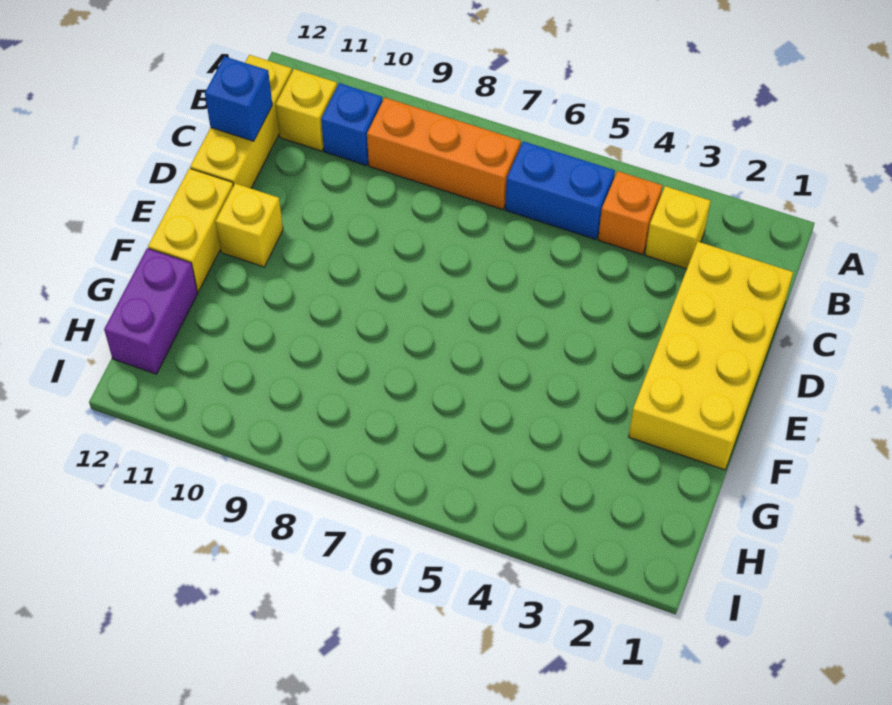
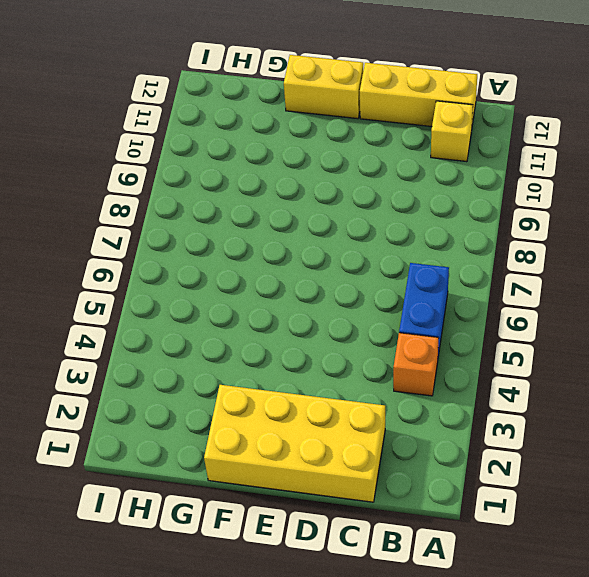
none -> yellow brick B3 level 1
none -> orange brick B7:B9 level 1
none -> blue brick B10 level 1

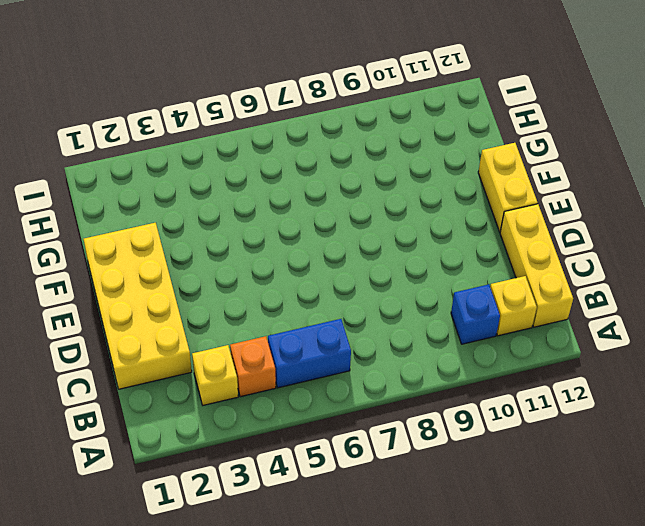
none -> orange brick B7:B9 level 1
none -> yellow brick E11 level 1
none -> purple brick G12:H12 level 1

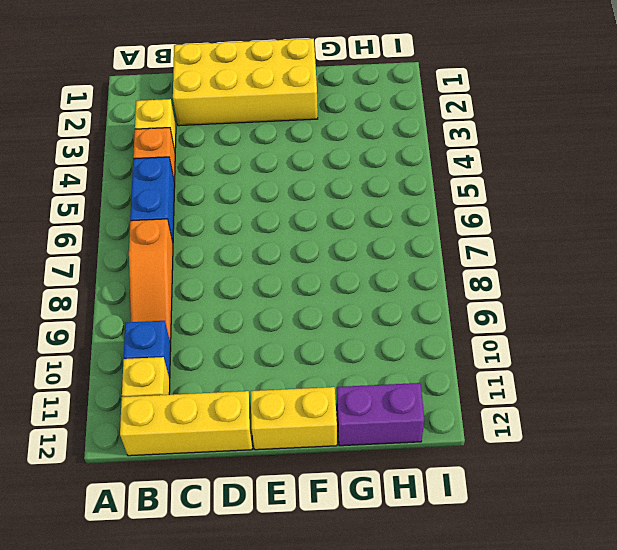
orange slope B7:B9 level 1 top 7 -> orange brick B7:B9 level 1
none -> yellow brick E11 level 1
none -> blue brick C12 level 2

